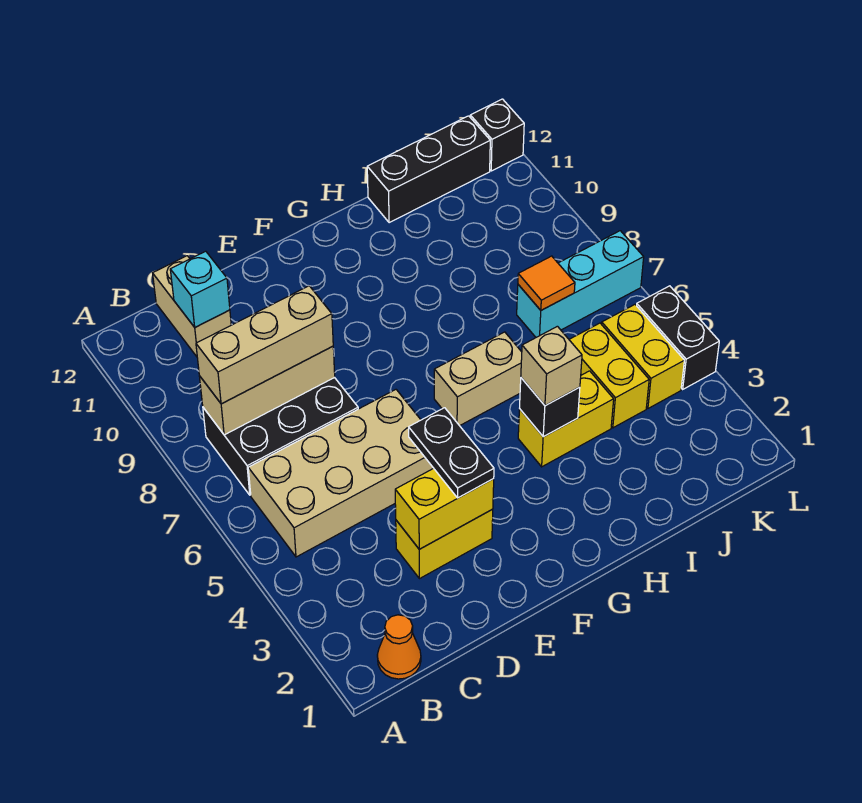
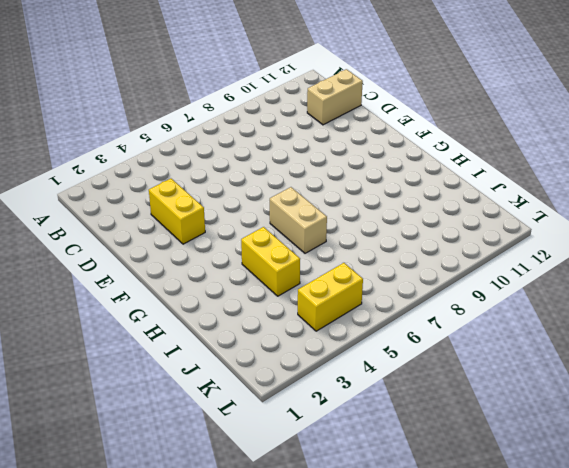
none -> orange cone B1 level 1
none -> tan brick B5:E6 level 1
none -> black brick B7:D8 level 1

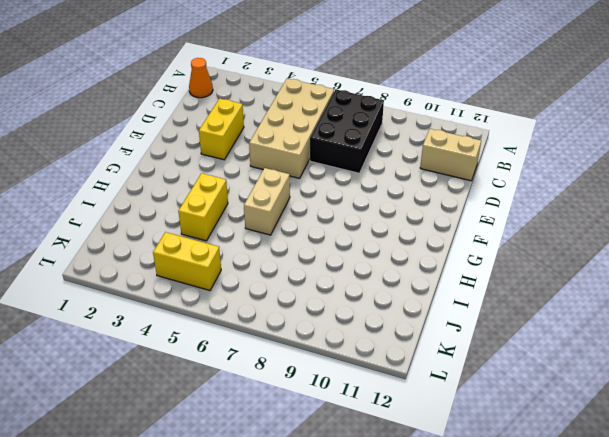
none -> black brick I12:K12 level 1
none -> yellow brick J4:J5 level 1
none -> cyan brick J7:L7 level 1

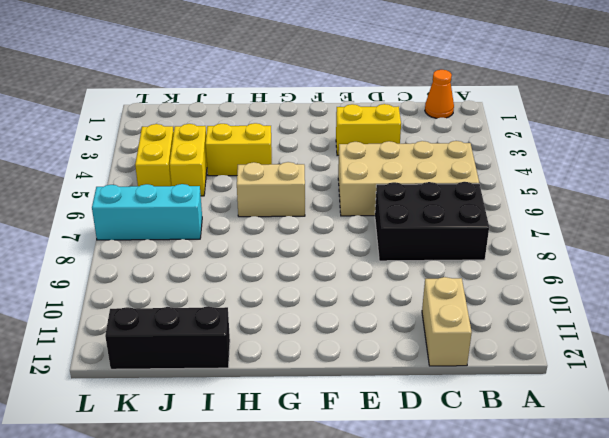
none -> black brick L4:L5 level 1
none -> black brick L12 level 1
none -> tan brick B8:D8 level 2

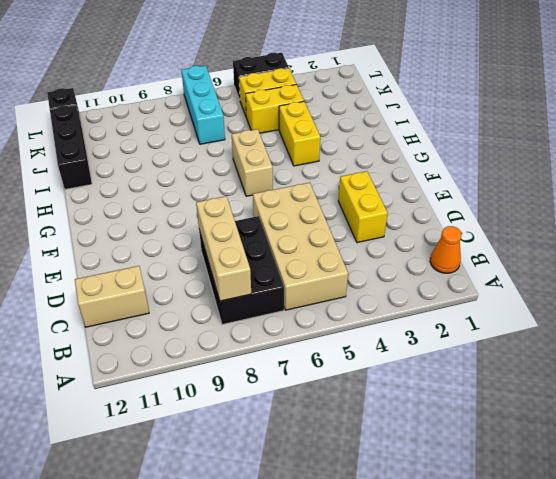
none -> cyan brick C11 level 2
none -> yellow brick D3:E3 level 2
none -> black brick H4 level 2

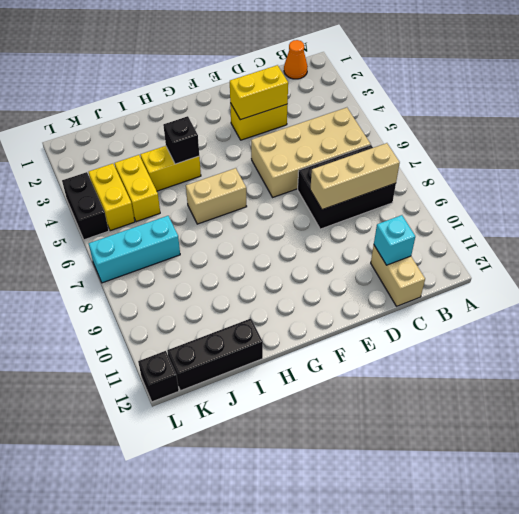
none -> orange tile J7 level 2
none -> tan brick B8:D8 level 3
none -> black plate E3:E4 level 3

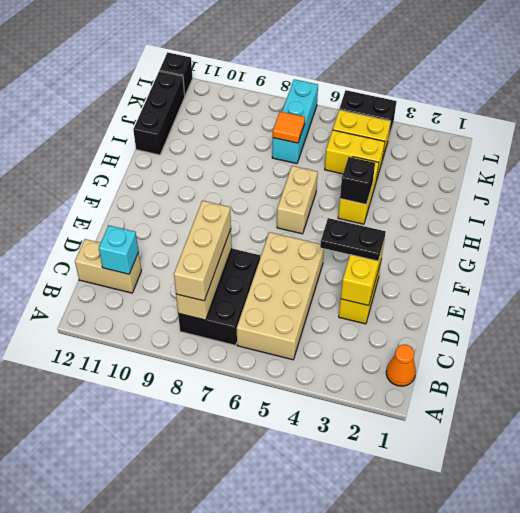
none -> tan brick H4 level 3

